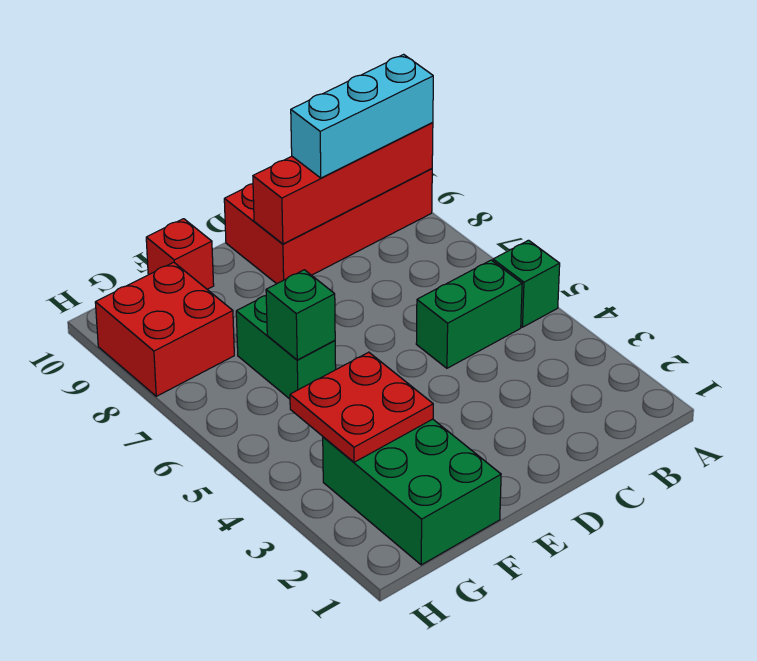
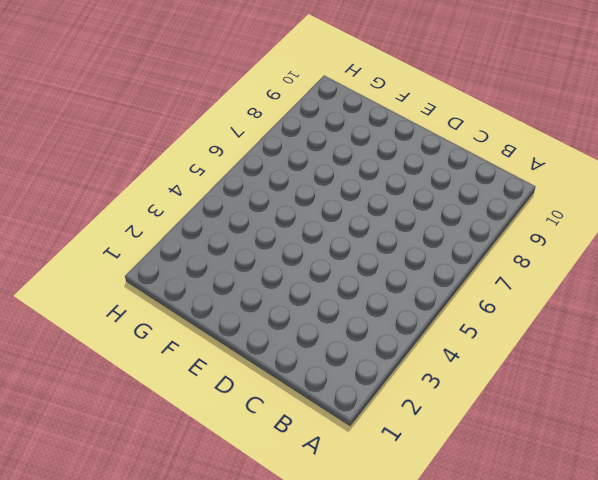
none -> green brick A5 level 1
none -> red brick A9:D10 level 1

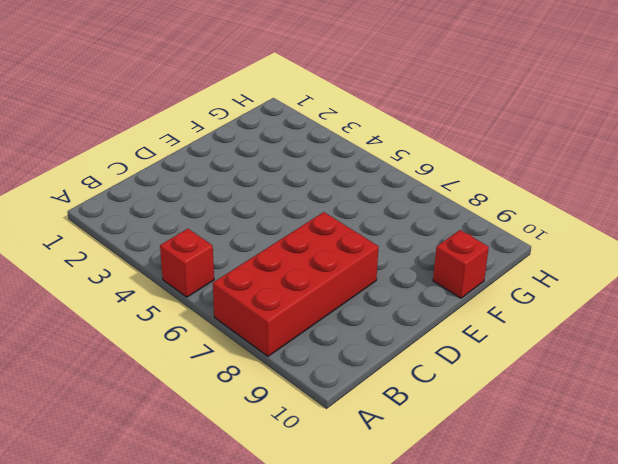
red brick A5 level 1 -> green brick A5 level 1
red brick A7:D8 level 1 -> red brick A9:D10 level 1
none -> green brick B5:C5 level 1
none -> green brick F1:G3 level 1

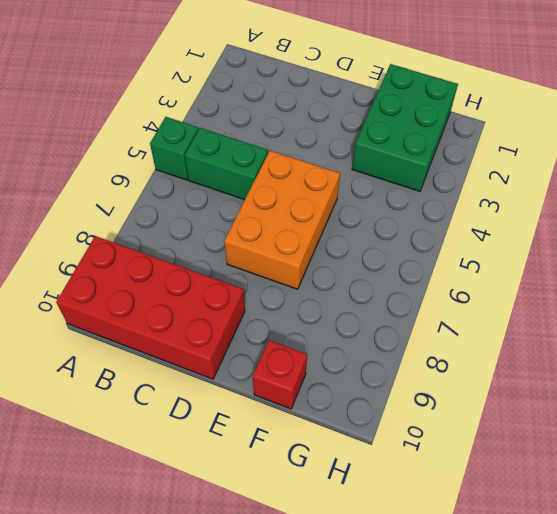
orange brick D5:E7 level 1 -> none
none -> green brick F6:F7 level 1
none -> red brick G8:H9 level 1

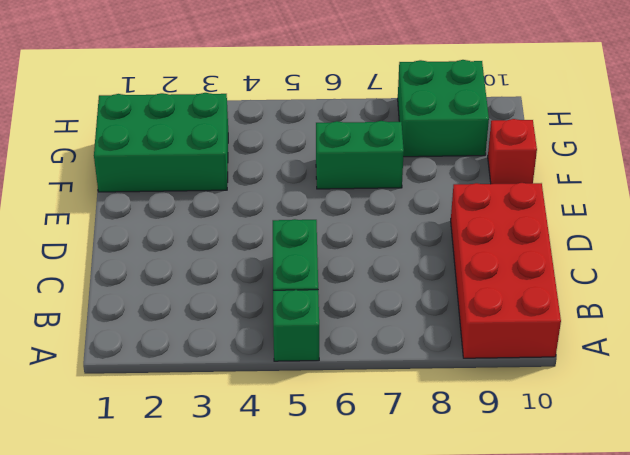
green brick G8:H9 level 1 -> red brick G8:H9 level 1
none -> red brick A9:D9 level 2
none -> red plate F3:G4 level 2

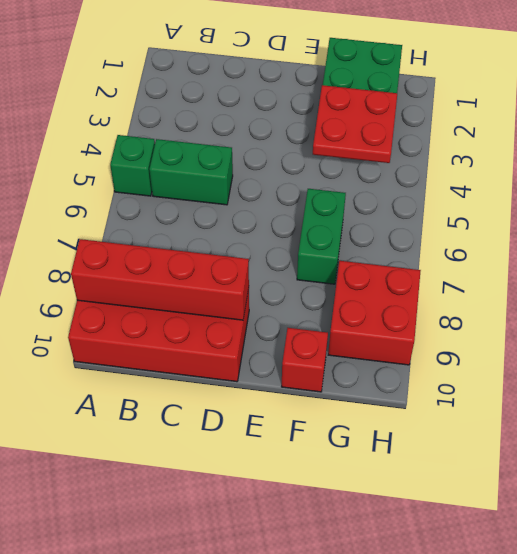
none -> green brick F6 level 2
none -> cyan brick A9:C9 level 3

